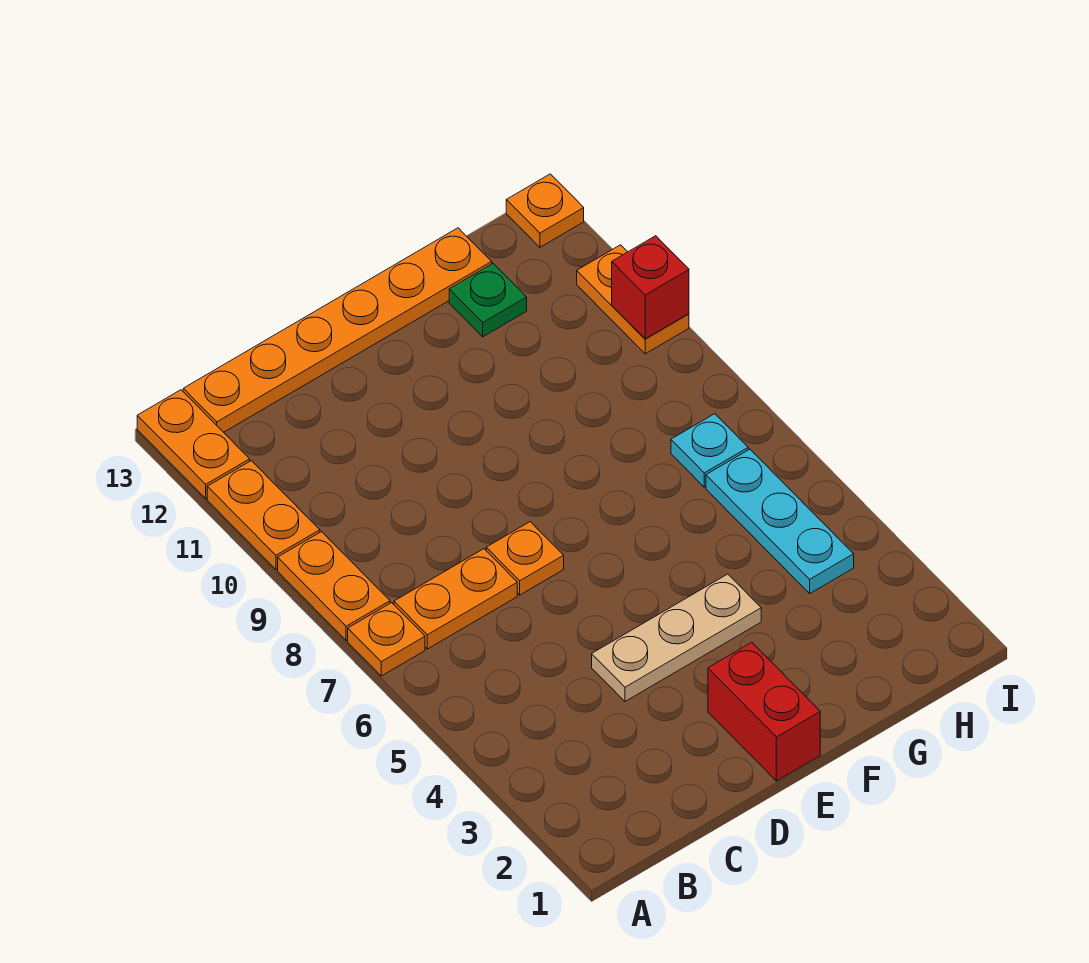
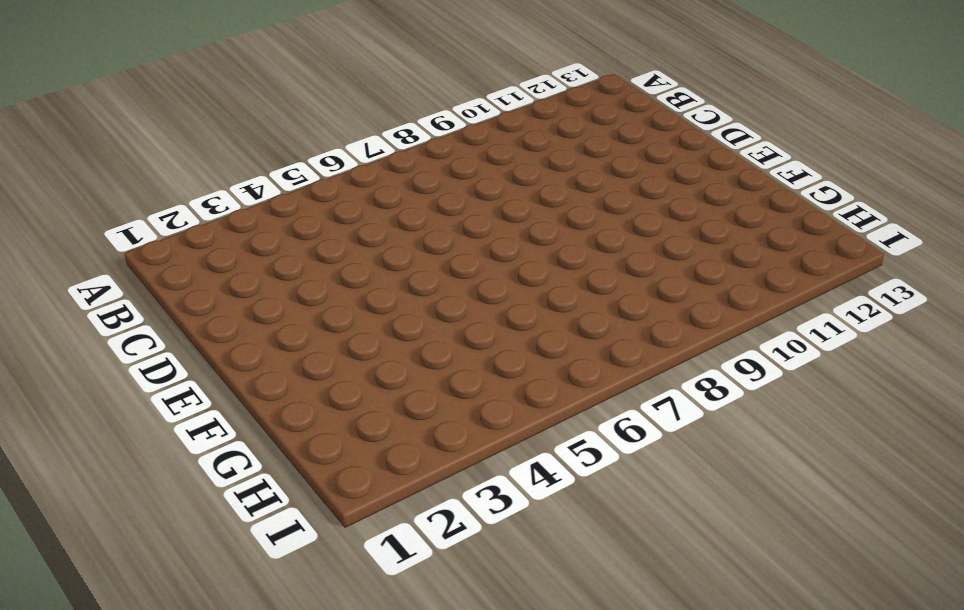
none -> orange plate A7 level 1
none -> orange plate A8:A9 level 1
none -> orange plate A10:A11 level 1

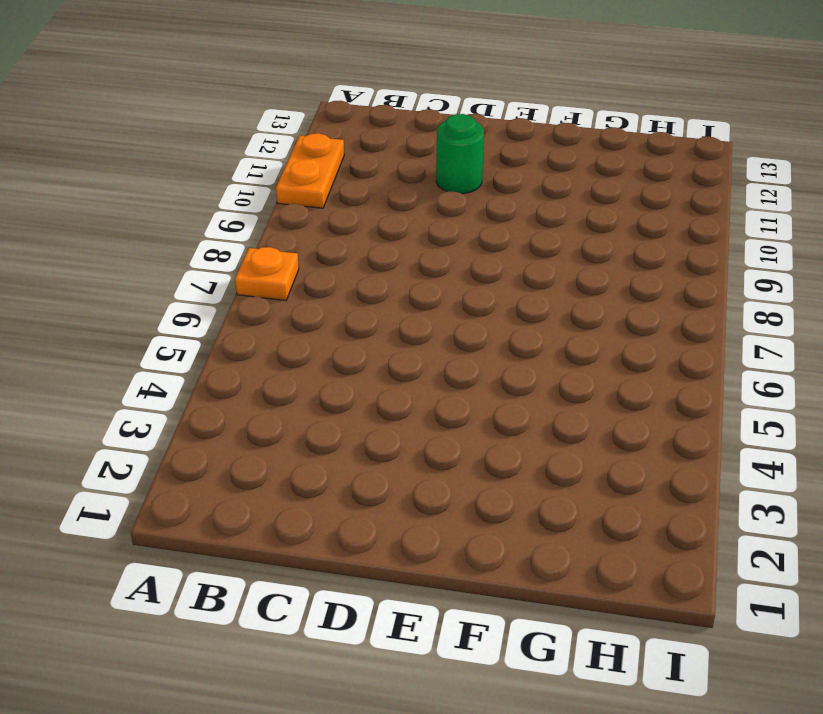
green round brick D11 level 1 -> none
none -> orange plate A8:A9 level 1
none -> orange plate A12:A13 level 1
none -> orange plate B7:C7 level 1

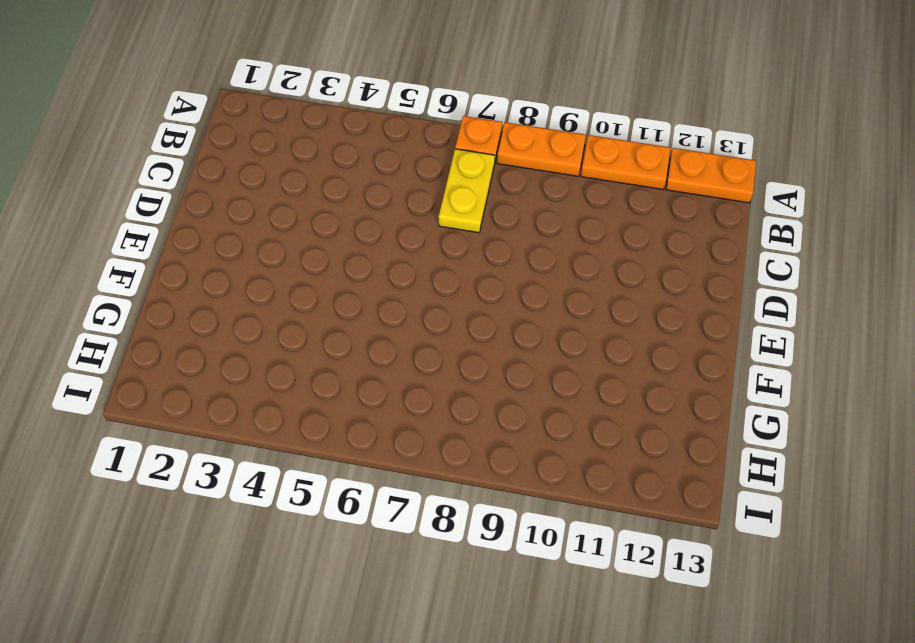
yellow plate B7:C7 level 1 -> orange plate B7:C7 level 1
none -> orange plate B13:G13 level 1
none -> tan plate D4:F4 level 1
none -> orange plate D7 level 1

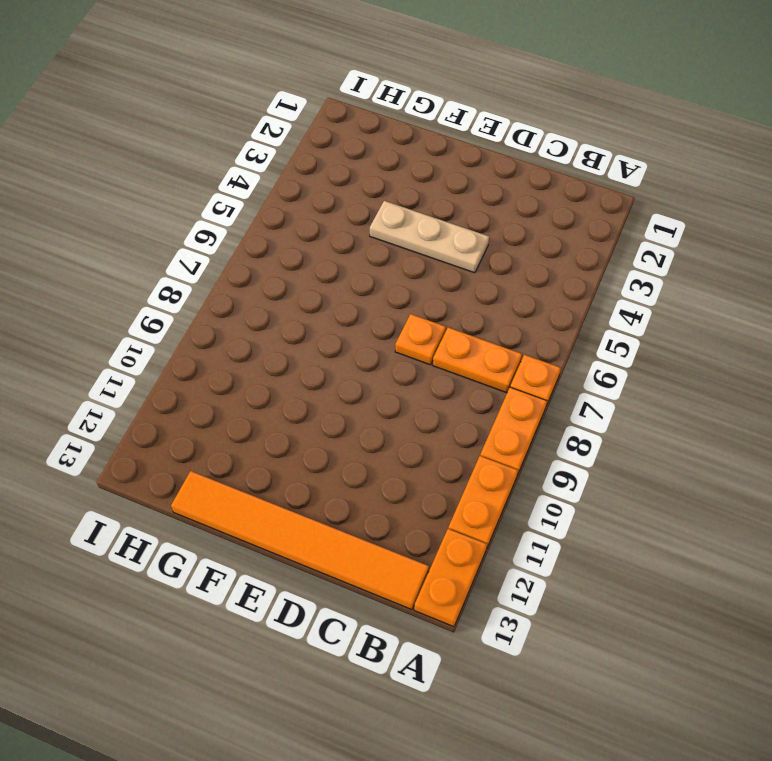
orange tile B13:G13 level 1 -> orange plate B13:G13 level 1
none -> red brick E1:E2 level 1
none -> green plate G12 level 1
none -> cyan plate H4:H6 level 1

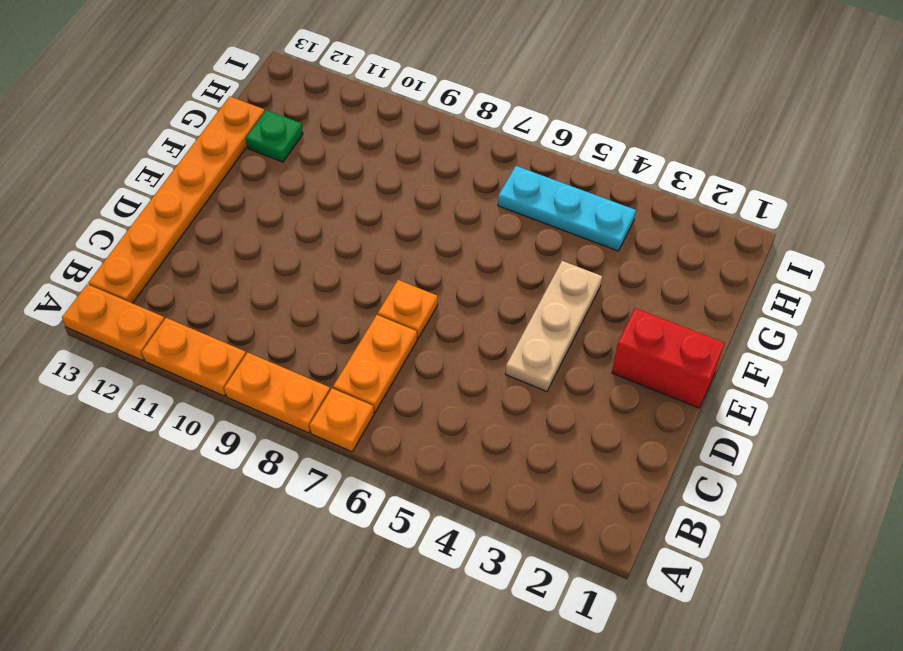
none -> cyan plate H7 level 1
none -> orange plate I10:I11 level 1
none -> orange plate I13 level 1

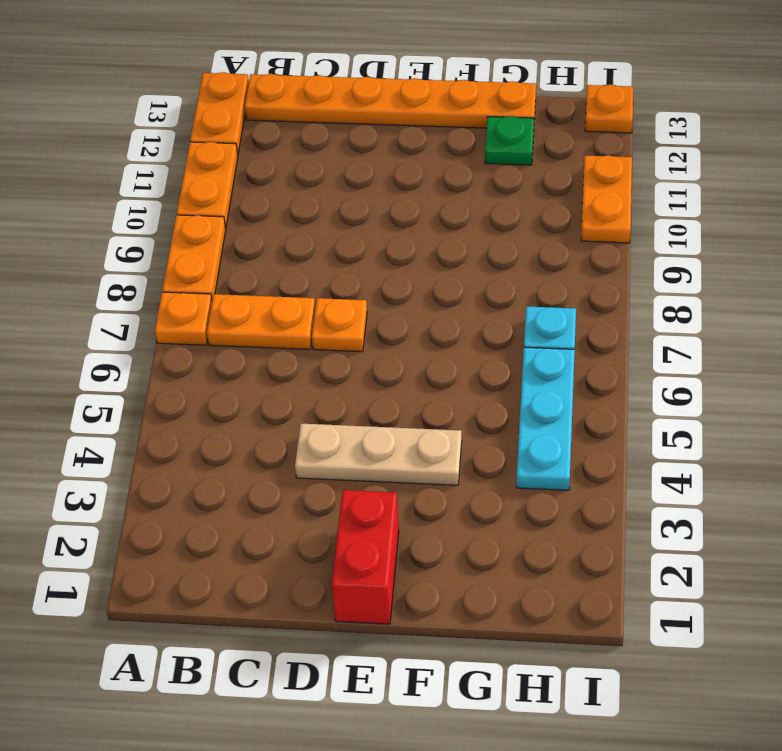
none -> red brick I10 level 2

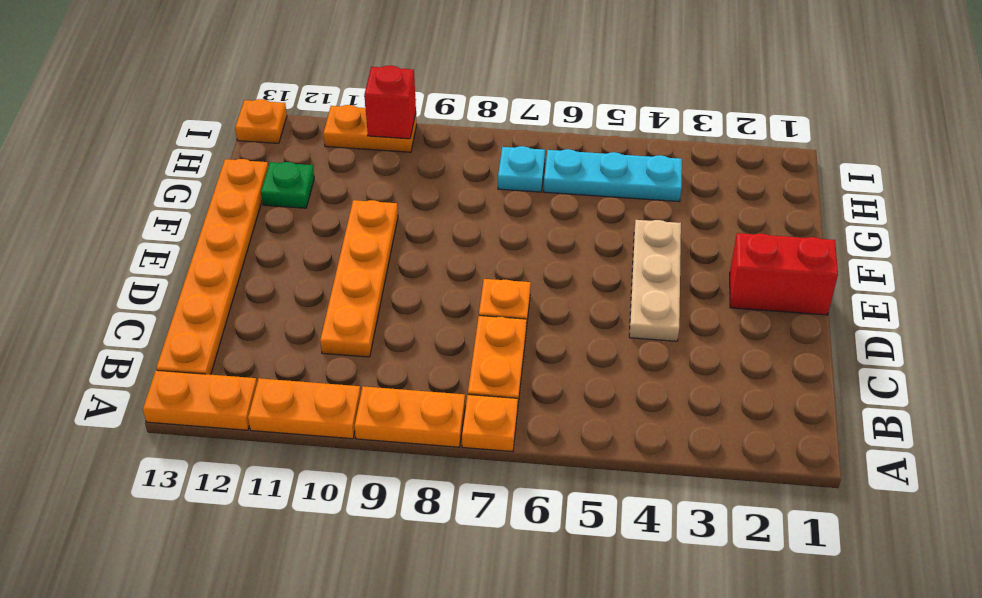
orange plate C10:F10 level 1 -> none

